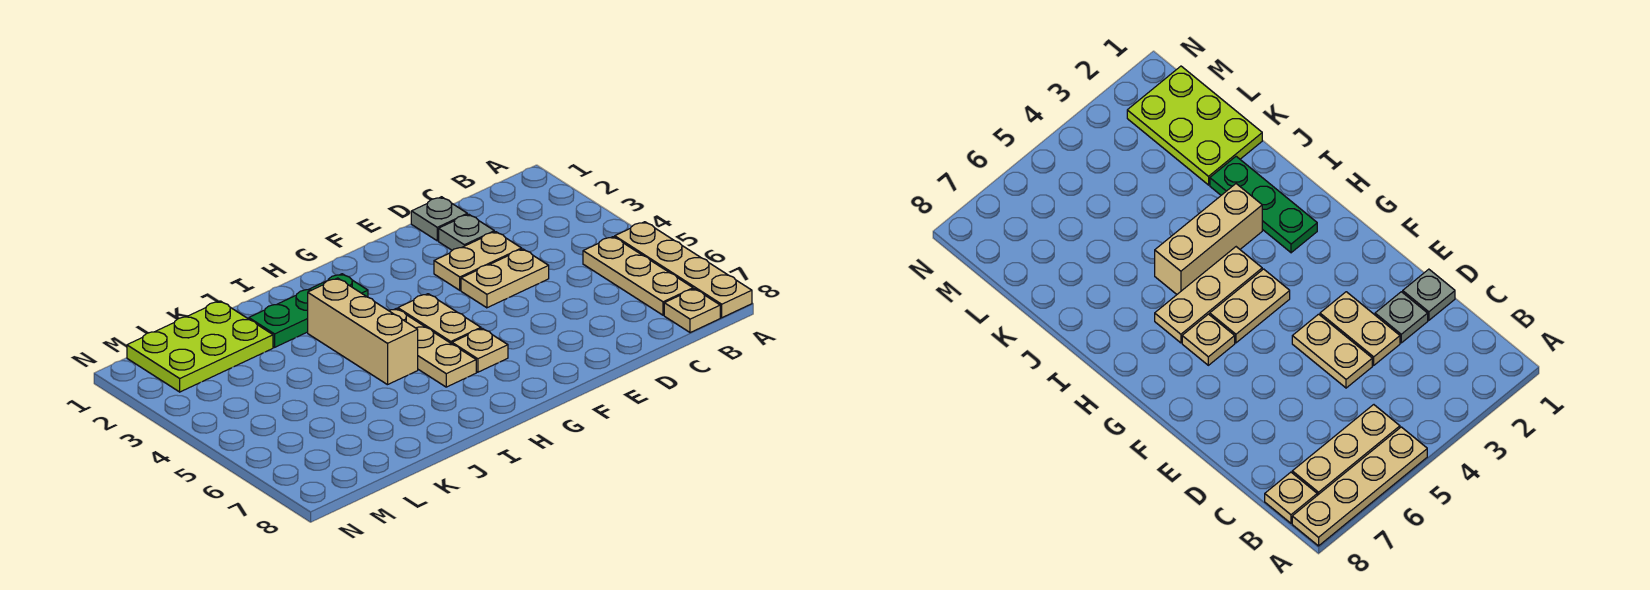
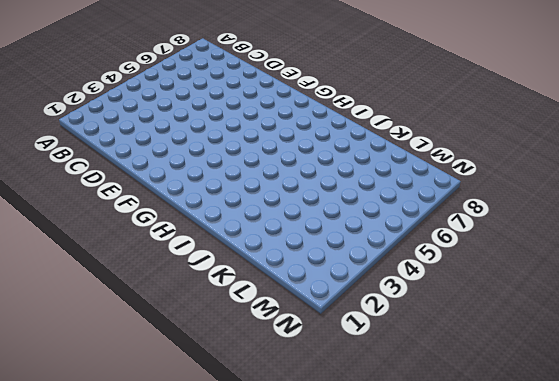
none -> tan plate A5:A8 level 1
none -> tan plate B5:B7 level 1
none -> tan plate B8 level 1

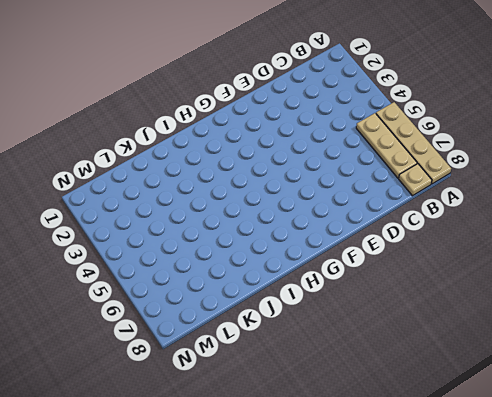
none -> grey plate D1 level 1
none -> grey plate D2 level 1
none -> tan plate D3:E3 level 1

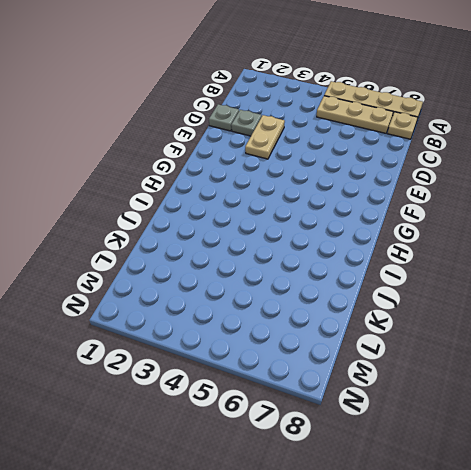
none -> tan plate D4:E4 level 1
none -> tan plate G4:G5 level 1
none -> tan plate G6 level 1

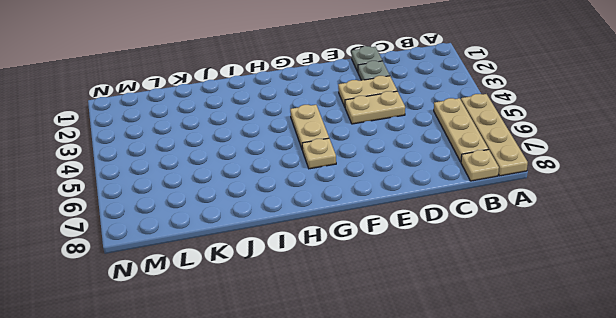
none -> green plate H2:J2 level 1
none -> tan plate H4:H6 level 1
none -> tan brick I3:I5 level 1

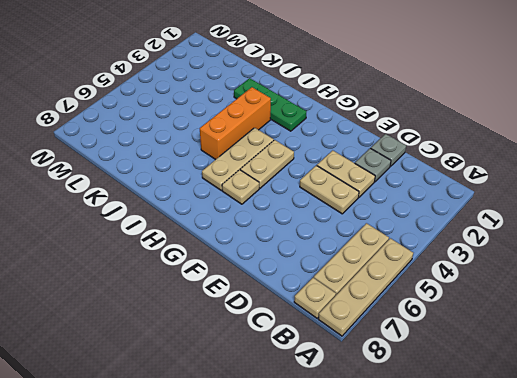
orange brick I3:I5 level 1 -> tan brick I3:I5 level 1
none -> lime plate K1:M2 level 1

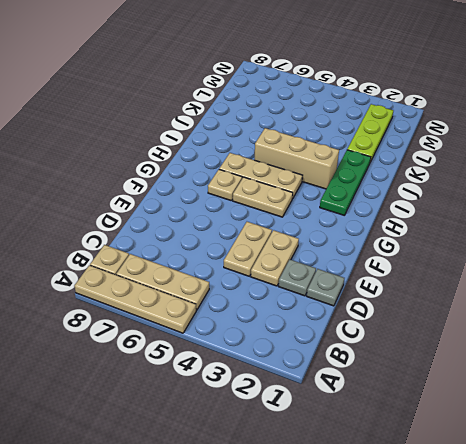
lime plate K2:M2 level 1 -> lime plate K1:M2 level 1

